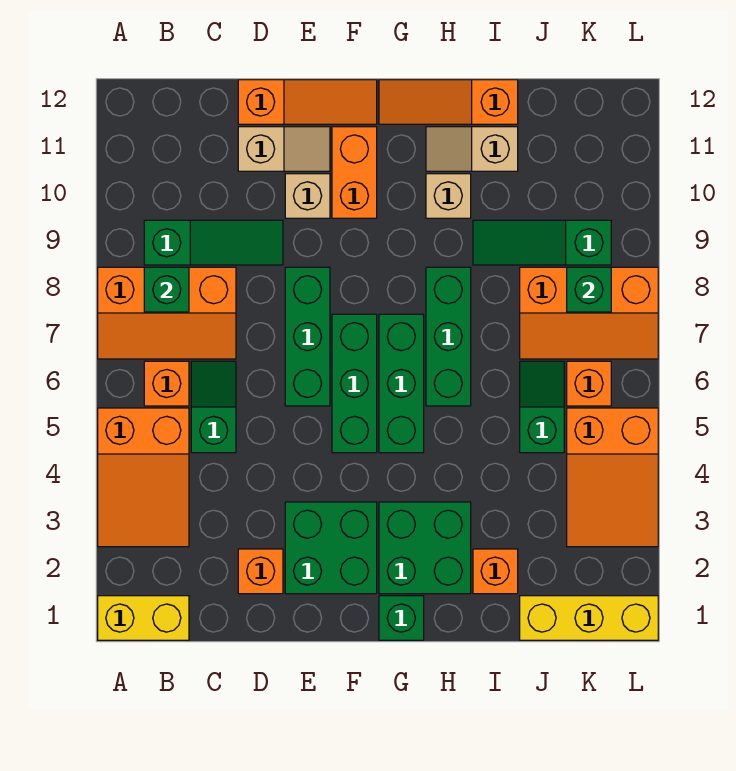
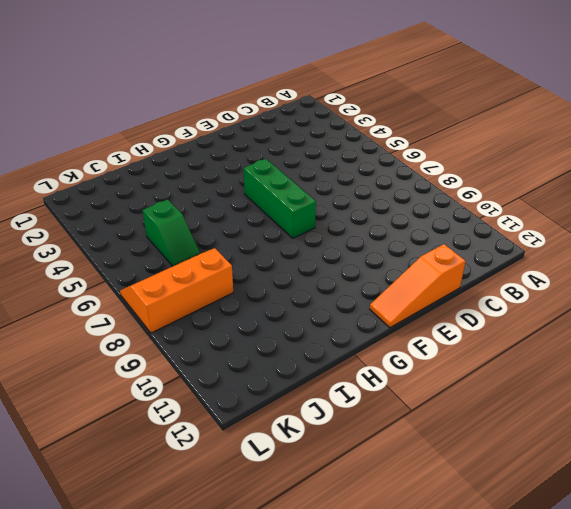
none -> yellow brick A1:B1 level 1
none -> orange slope A3:B5 level 1 top 5
none -> orange slope A7:C8 level 1 top 8
none -> orange brick B6 level 1

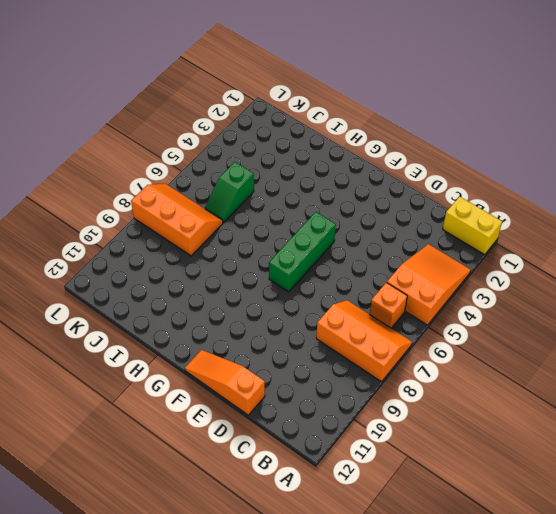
none -> green slope B9:D9 level 1 top B
none -> green slope C5:C6 level 1 top 5
none -> orange brick D2 level 1
none -> tan slope D11:E11 level 1 top D

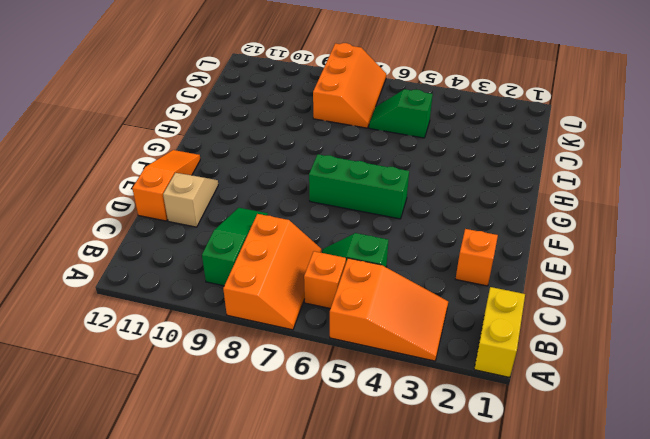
none -> green brick E2:F3 level 1
none -> green brick E6:E8 level 1
none -> tan brick E10 level 1
none -> orange brick F10:F11 level 1

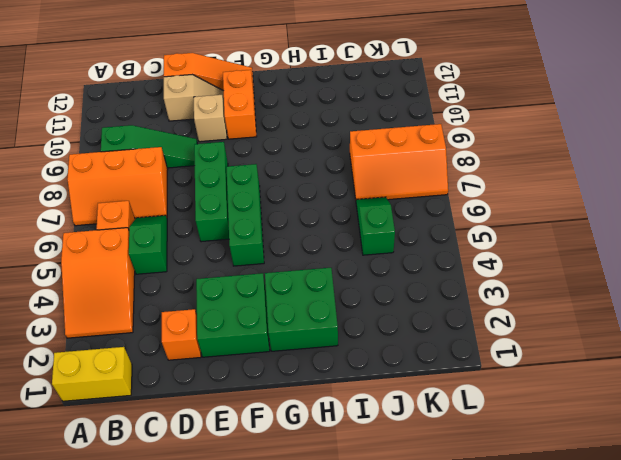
none -> green brick G1 level 1
none -> green brick G5:G7 level 1
none -> orange slope G12:I12 level 1 top I
none -> green brick H6:H8 level 1

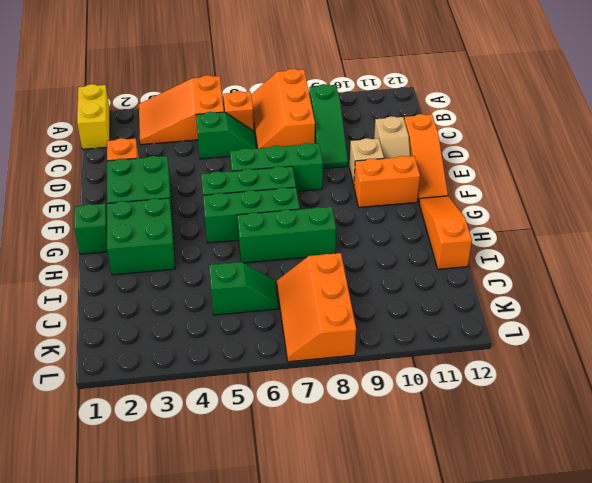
none -> tan brick H10 level 1
none -> tan slope H11:I11 level 1 top I
none -> orange brick I2 level 1
none -> green slope I9:K9 level 1 top K

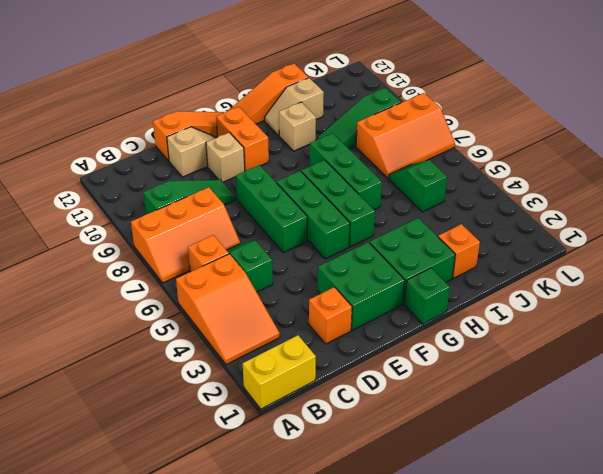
none -> yellow brick J1:L1 level 1
none -> orange slope K3:L5 level 1 top 5
none -> orange brick K6 level 1
none -> green brick B8 level 2

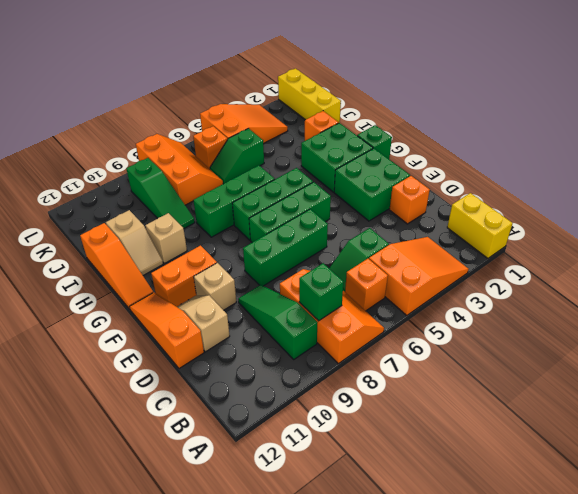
none -> green brick K8 level 2

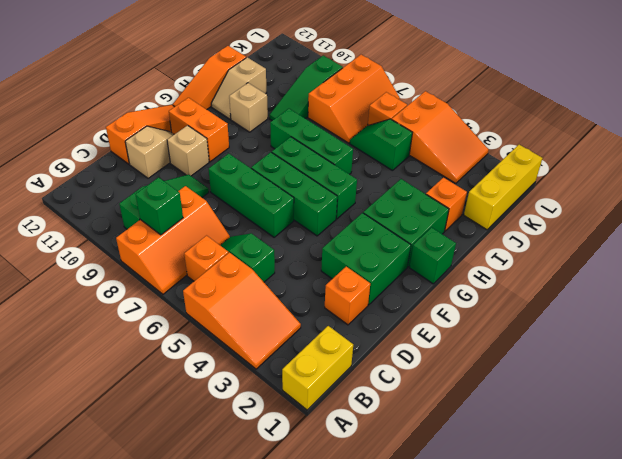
none -> green brick K8 level 2

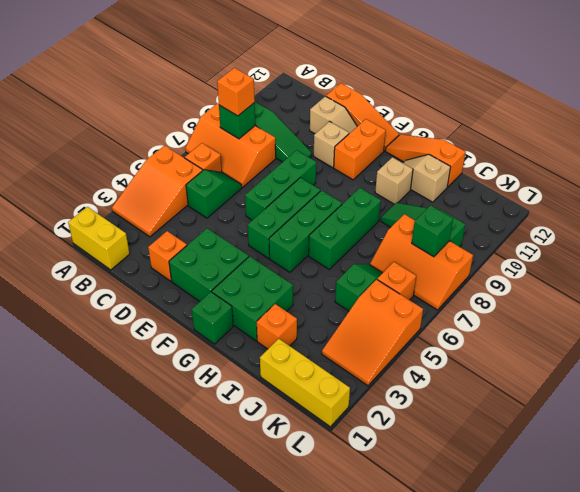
orange brick B8 level 3 -> none

